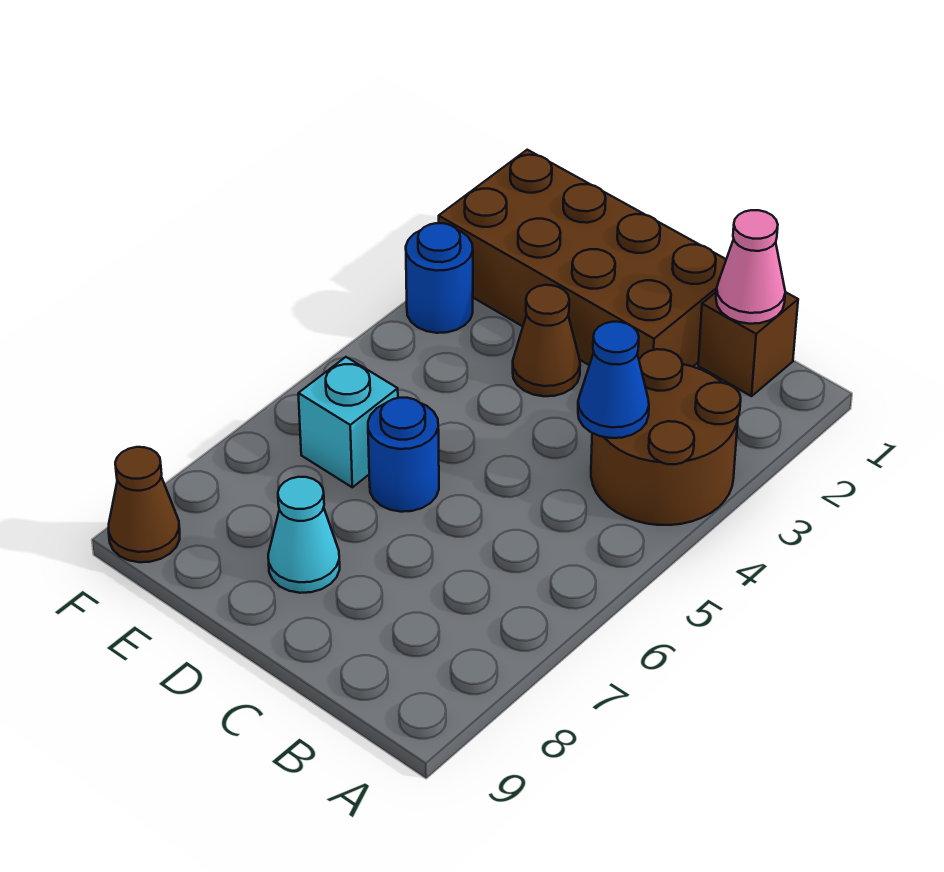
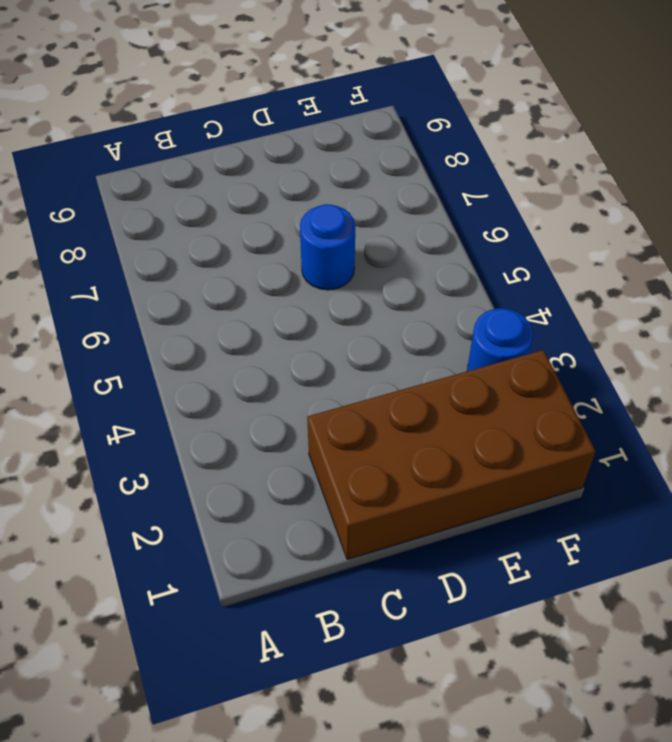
none -> brown round brick A3:B4 level 1
none -> brown brick B1 level 1

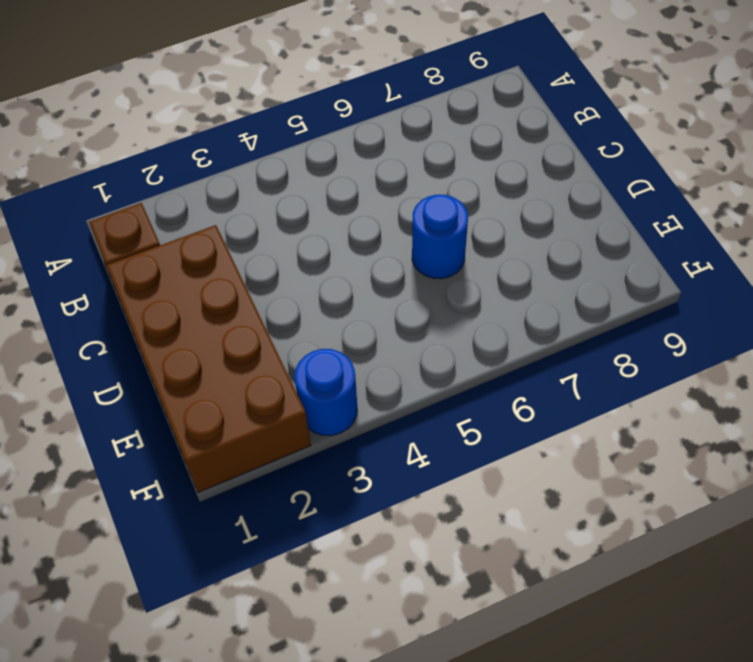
none -> brown round brick A3:B4 level 1
none -> brown cone D3 level 1

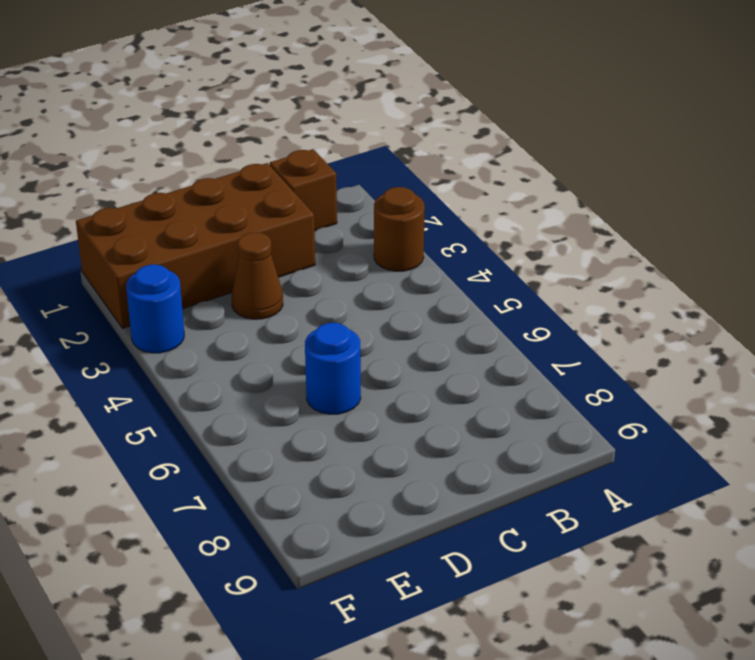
brown round brick A3 level 1 -> brown round brick A3:B4 level 1
none -> cyan cone D8 level 1
none -> cyan brick E6 level 1

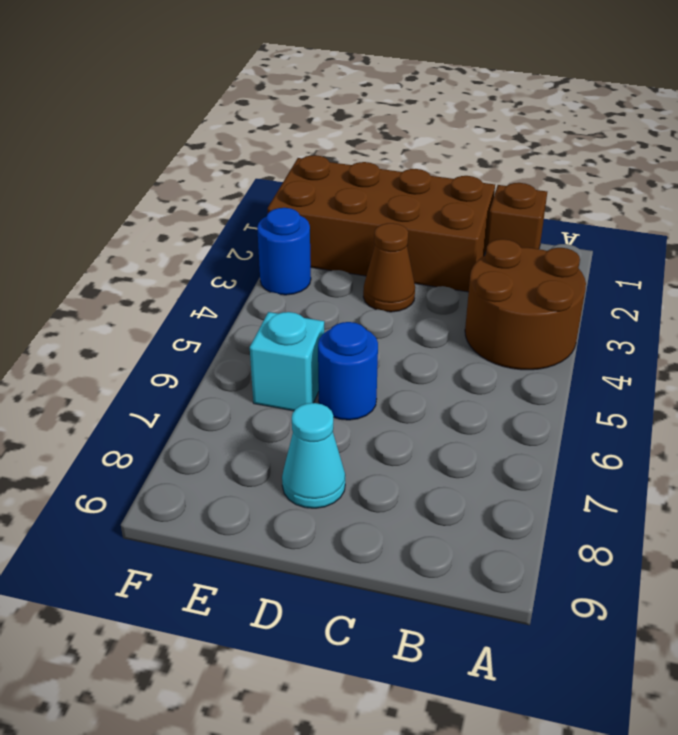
none -> brown cone F9 level 1
none -> pink cone B1 level 2

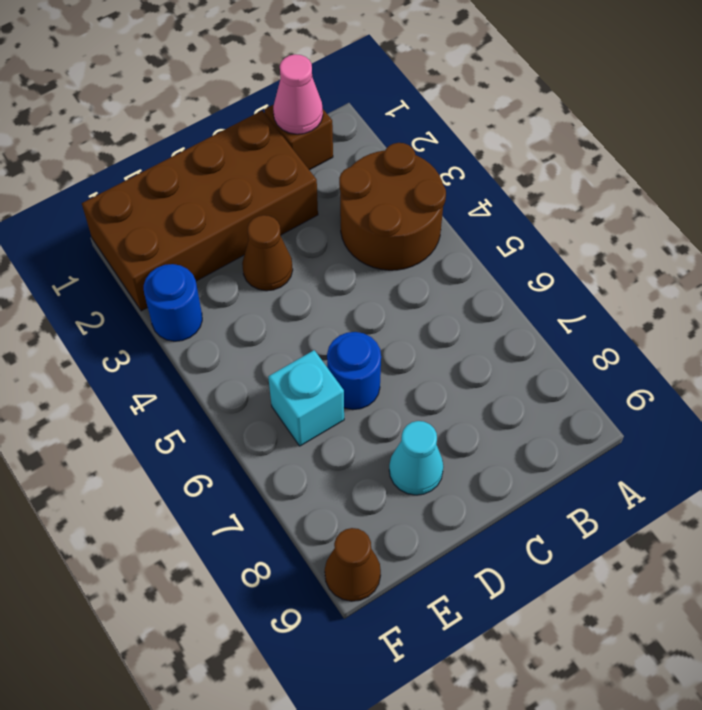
none -> blue cone B4 level 2

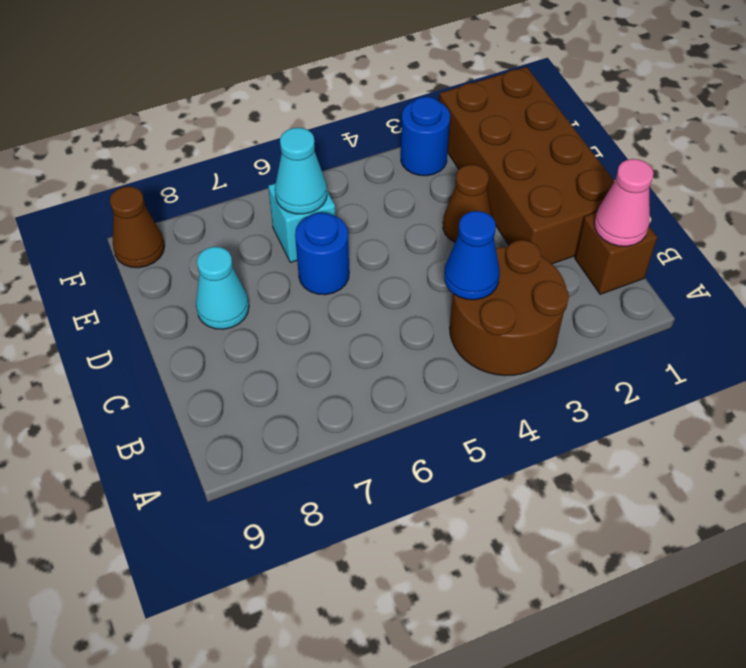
cyan cone E6 level 2 -> none

